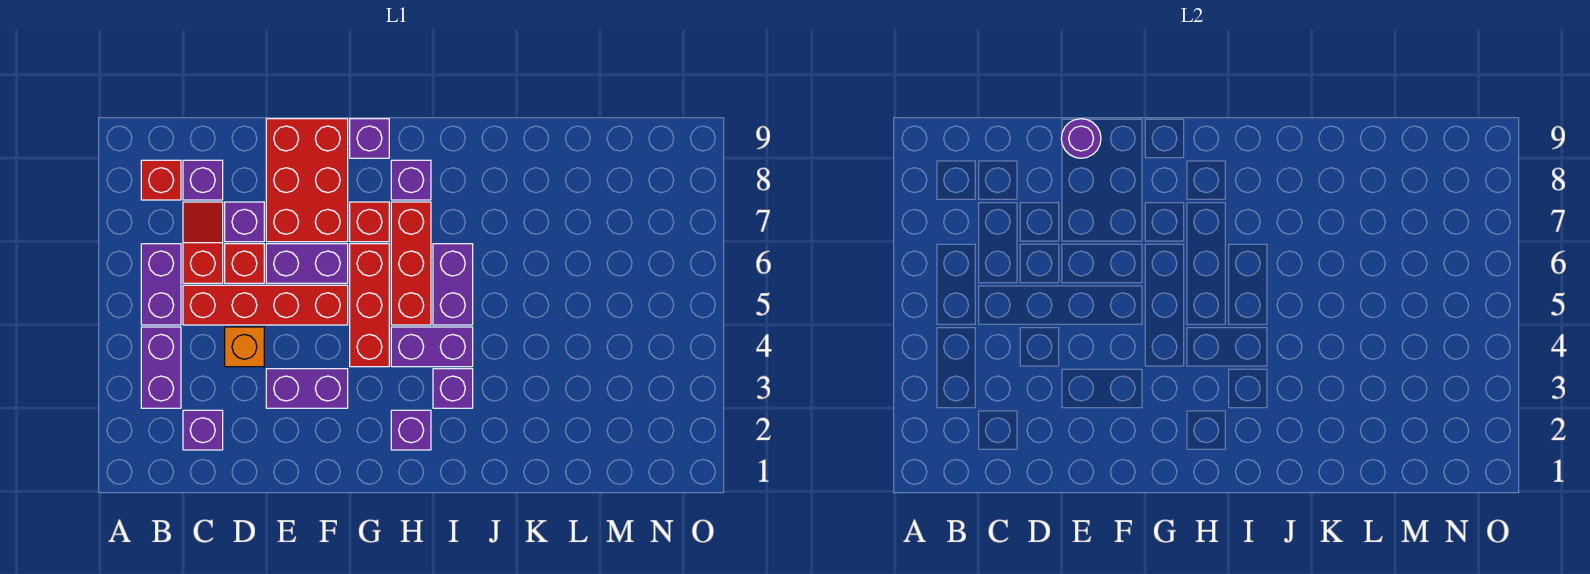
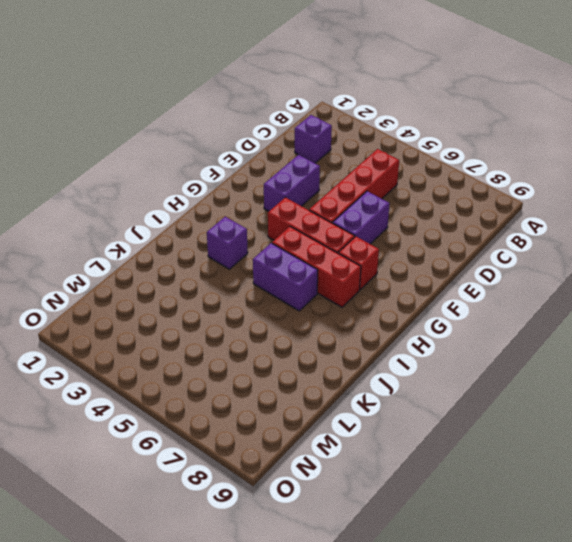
none -> purple brick B3:B4 level 1
none -> purple brick B5:B6 level 1
none -> red brick B8 level 1

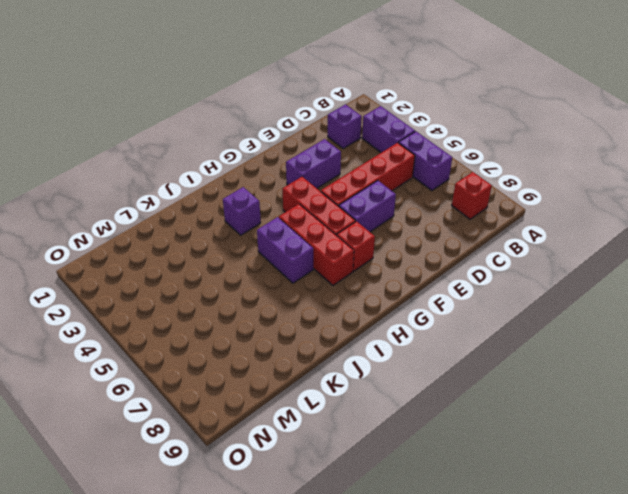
none -> red slope C6:C7 level 1 top 6
none -> purple brick C8 level 1
none -> orange brick D4 level 1

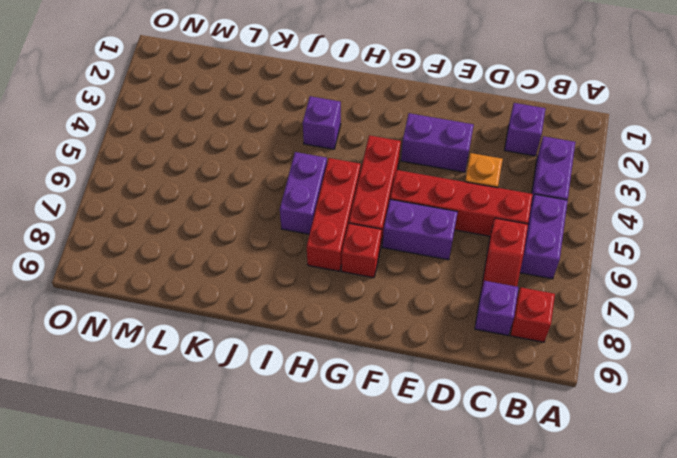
none -> red brick D6 level 1
none -> purple brick D7 level 1
none -> red brick E7:F9 level 1

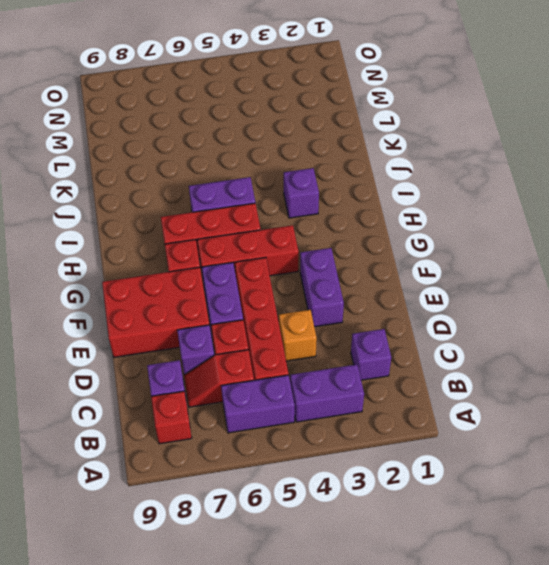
none -> purple brick G9 level 1
none -> purple brick H2 level 1
none -> purple brick H4:I4 level 1

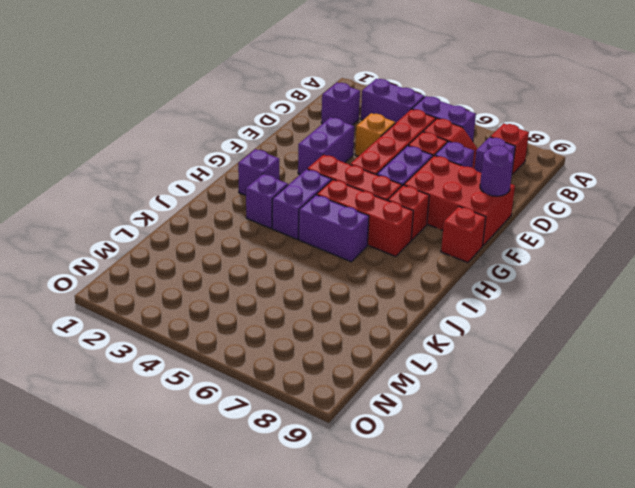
red brick G9 level 1 -> purple brick G9 level 1
none -> purple brick H8 level 1

